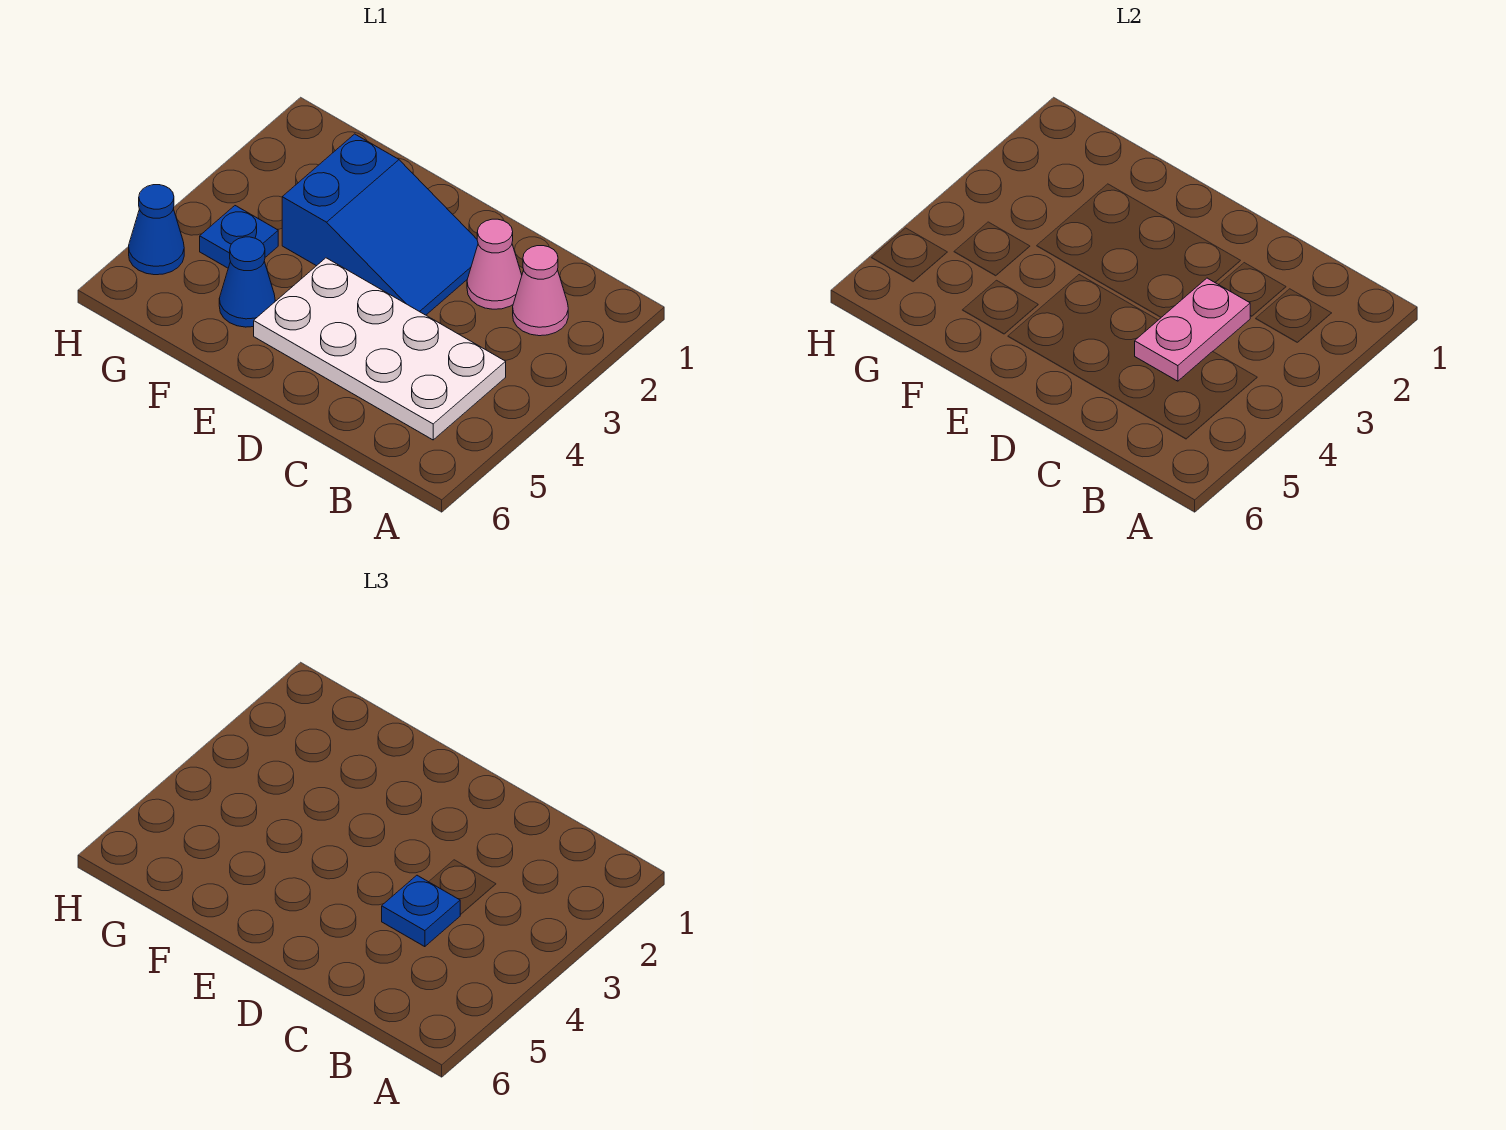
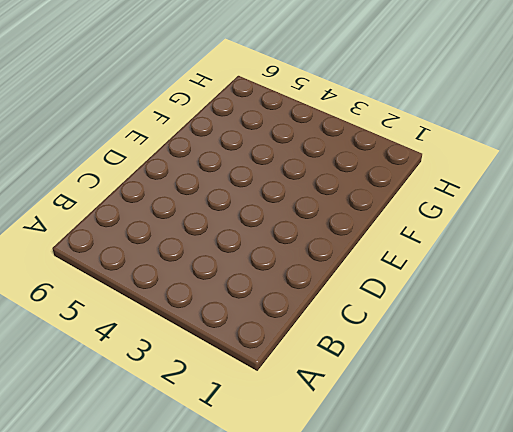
none -> pink cone B2 level 1
none -> white plate B4:E5 level 1

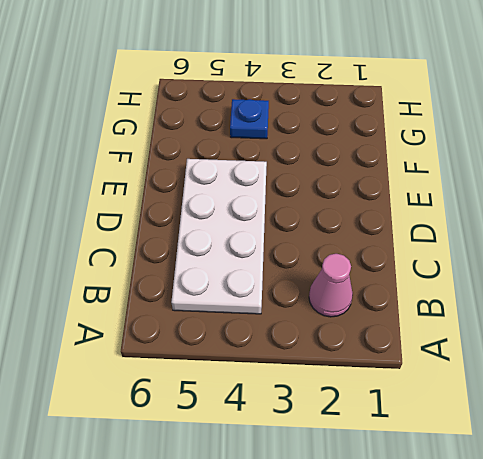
none -> pink cone C2 level 1
none -> blue slope D2:F3 level 1 top F

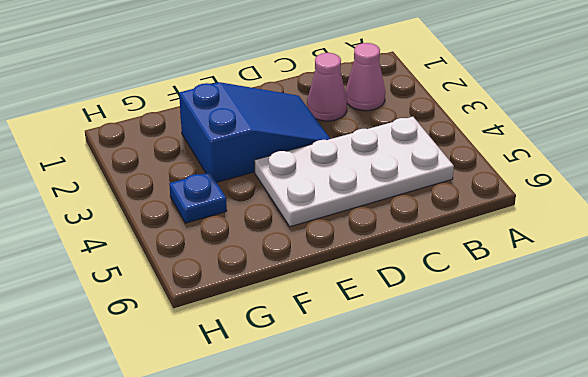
none -> blue cone F5 level 1
none -> blue cone H5 level 1

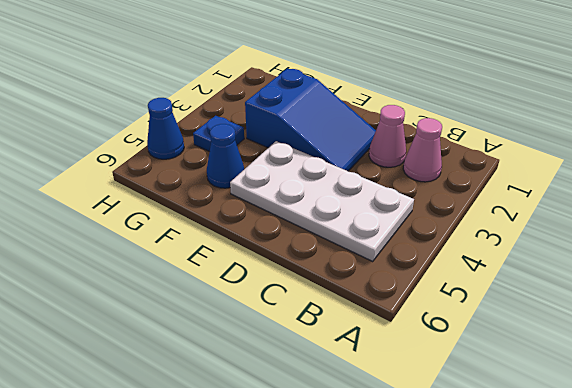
none -> pink plate C3:C4 level 2
none -> blue plate C4 level 3

